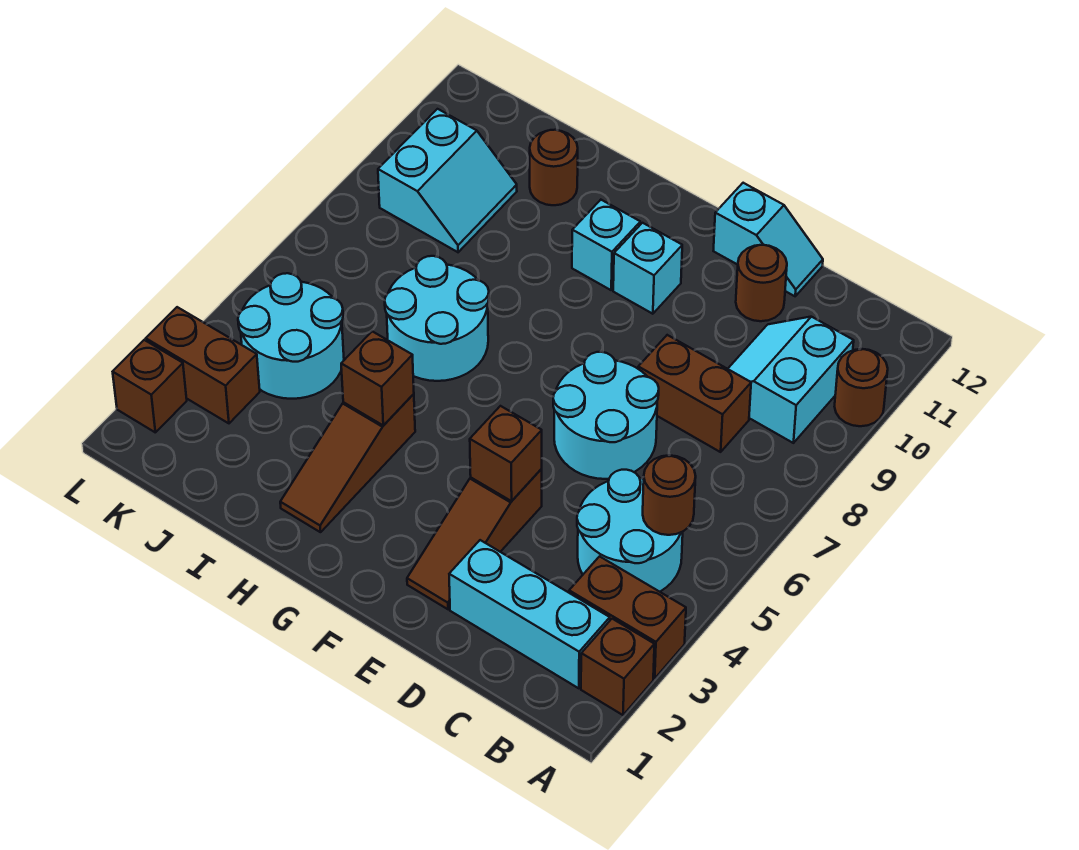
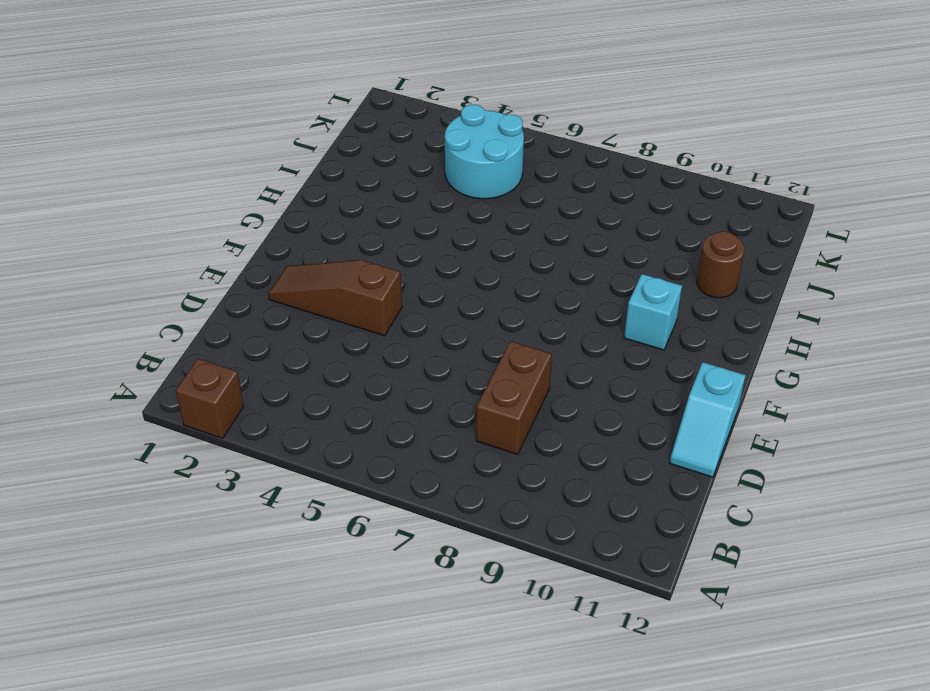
none -> brown brick A3:B3 level 1
none -> brown round brick A10 level 1
none -> cyan brick B2:D2 level 1

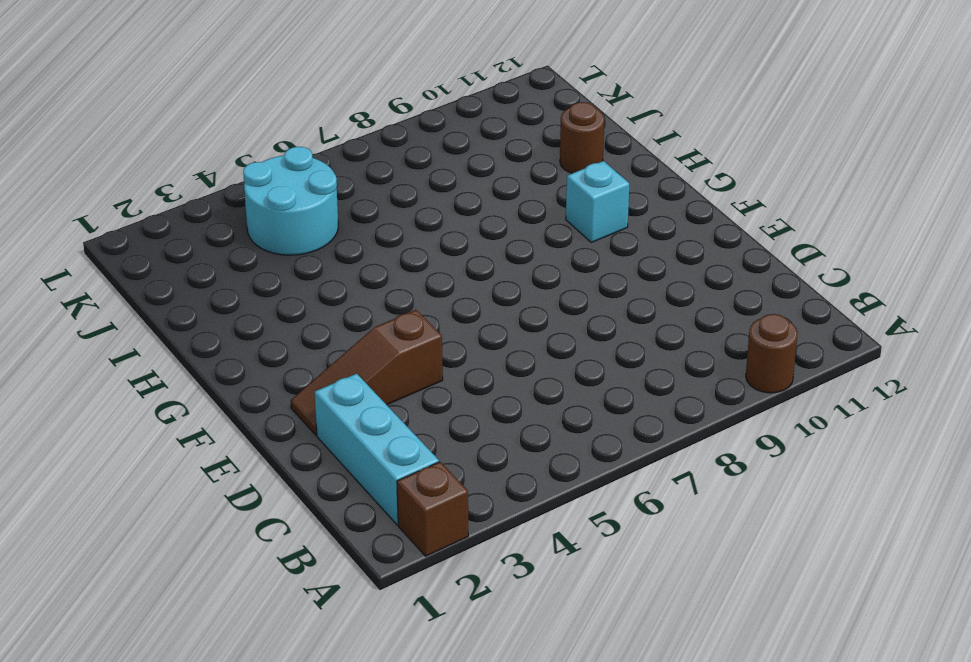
none -> brown brick A3:B3 level 1
none -> cyan round brick B4:C5 level 1
none -> cyan slope B9:C10 level 1 top B

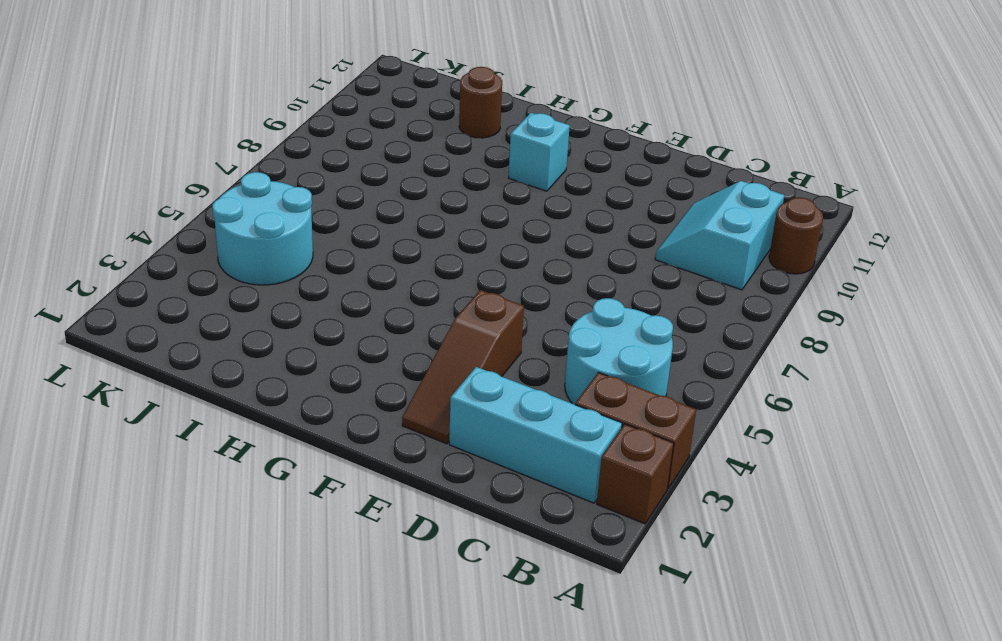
none -> brown brick C8:D8 level 1
none -> cyan round brick D6:E7 level 1
none -> brown round brick D11 level 1

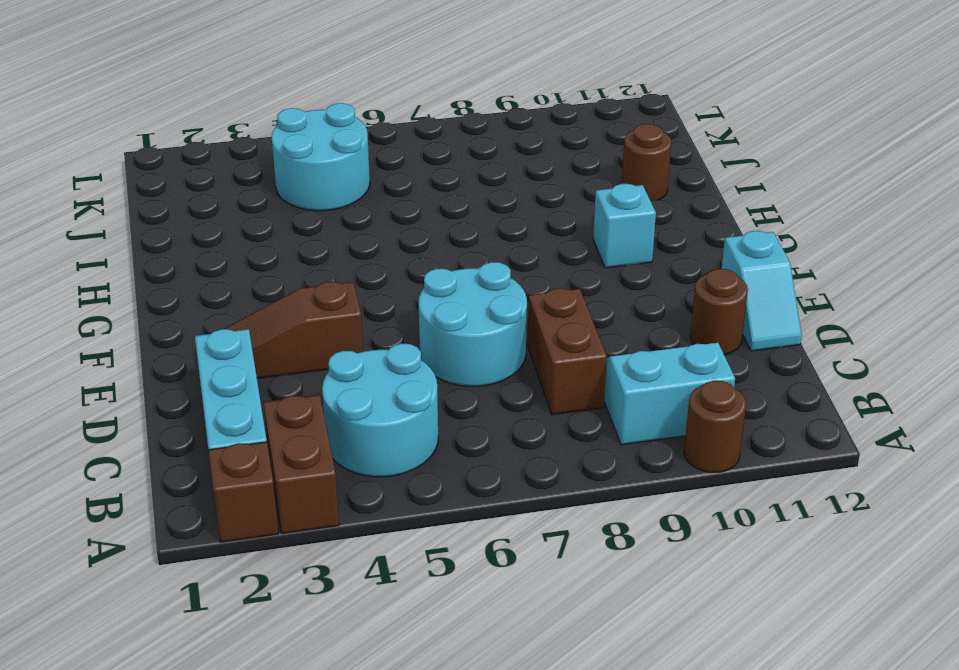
none -> cyan brick F10 level 1
none -> brown slope H2:H4 level 1 top 4
none -> cyan round brick H6:I7 level 1

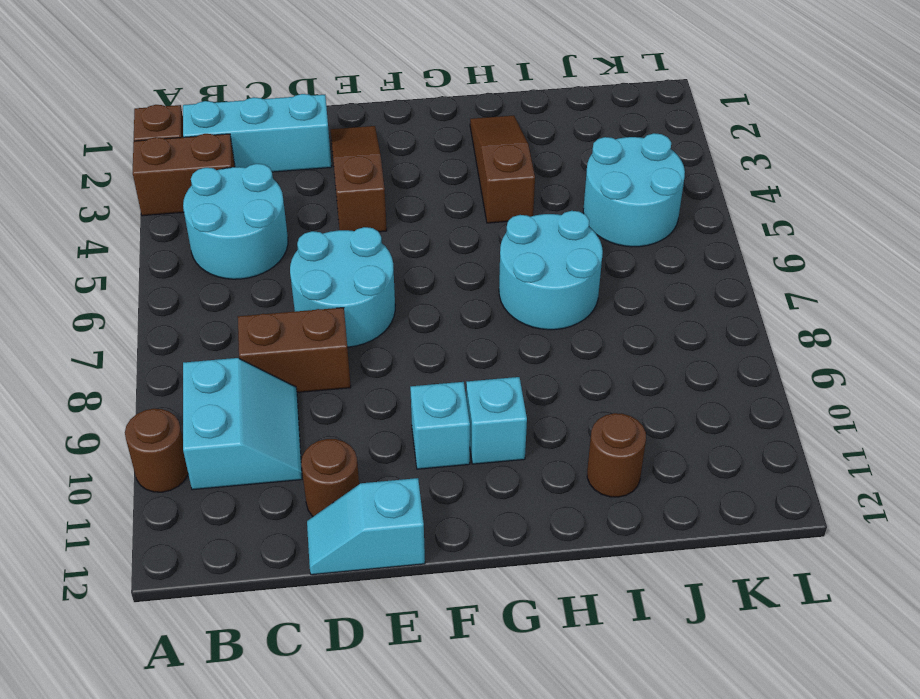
none -> cyan slope J9:K10 level 1 top K
none -> brown brick K3:L3 level 1
none -> brown brick L2 level 1

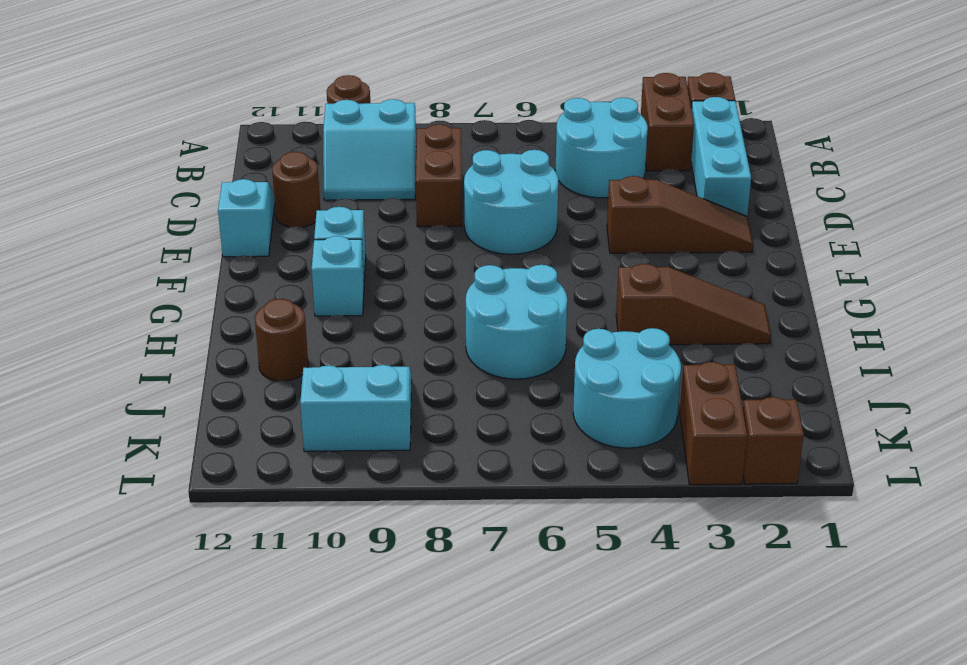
none -> brown round brick B5 level 2
none -> brown brick E4 level 2
none -> brown brick H4 level 2

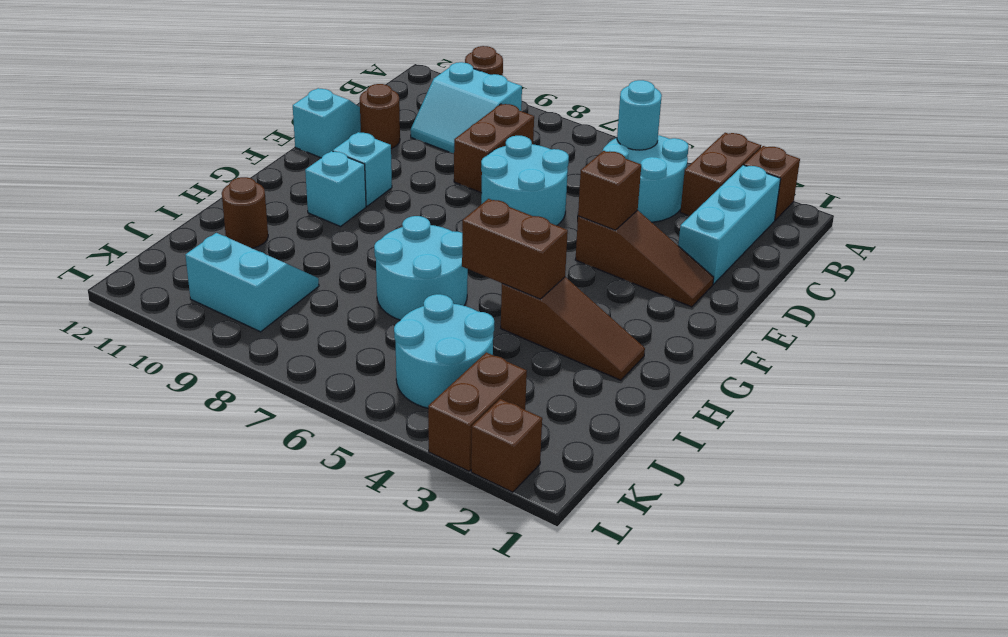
cyan round brick B5 level 2 -> brown round brick B5 level 2
brown brick H4:H5 level 2 -> brown brick H4 level 2

